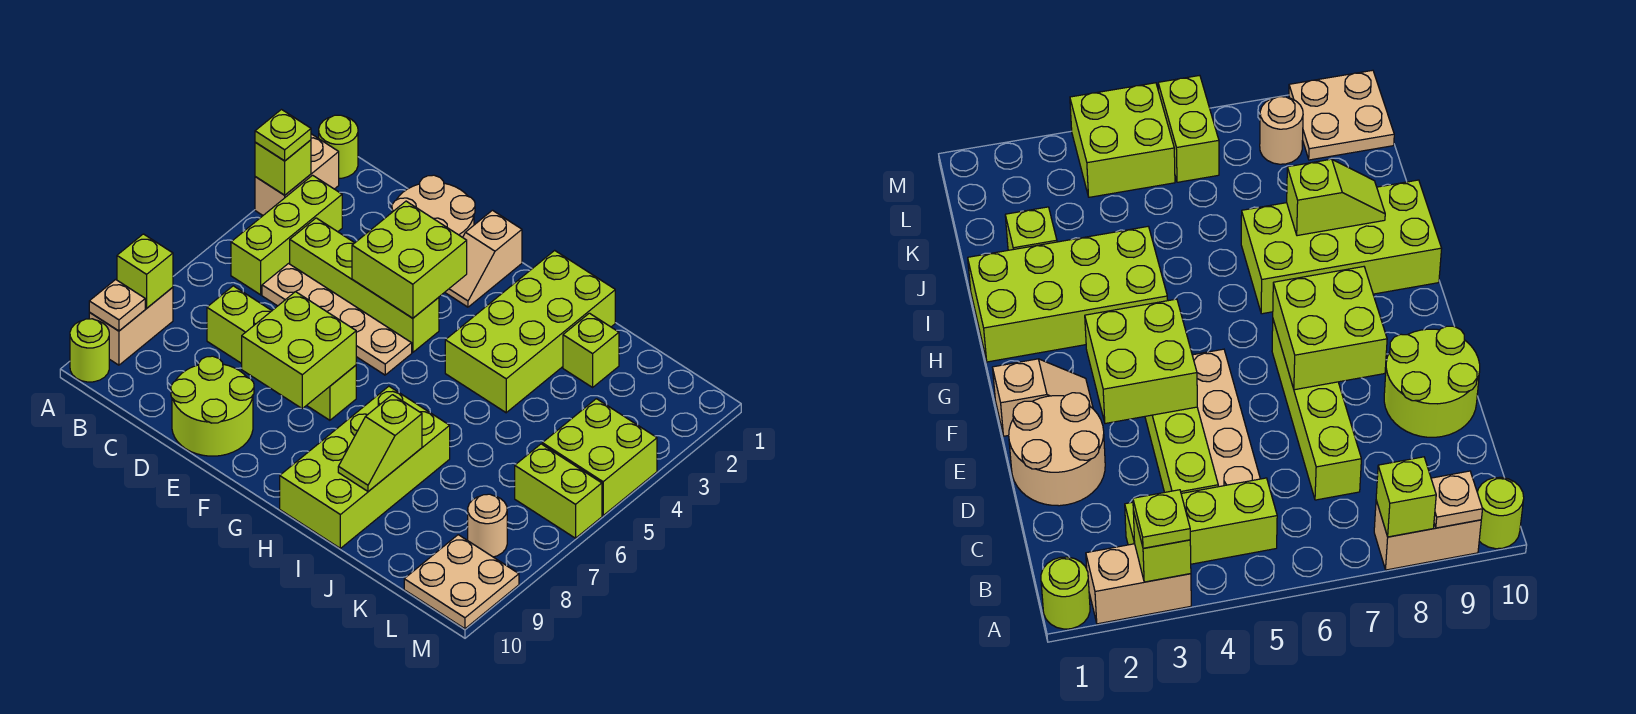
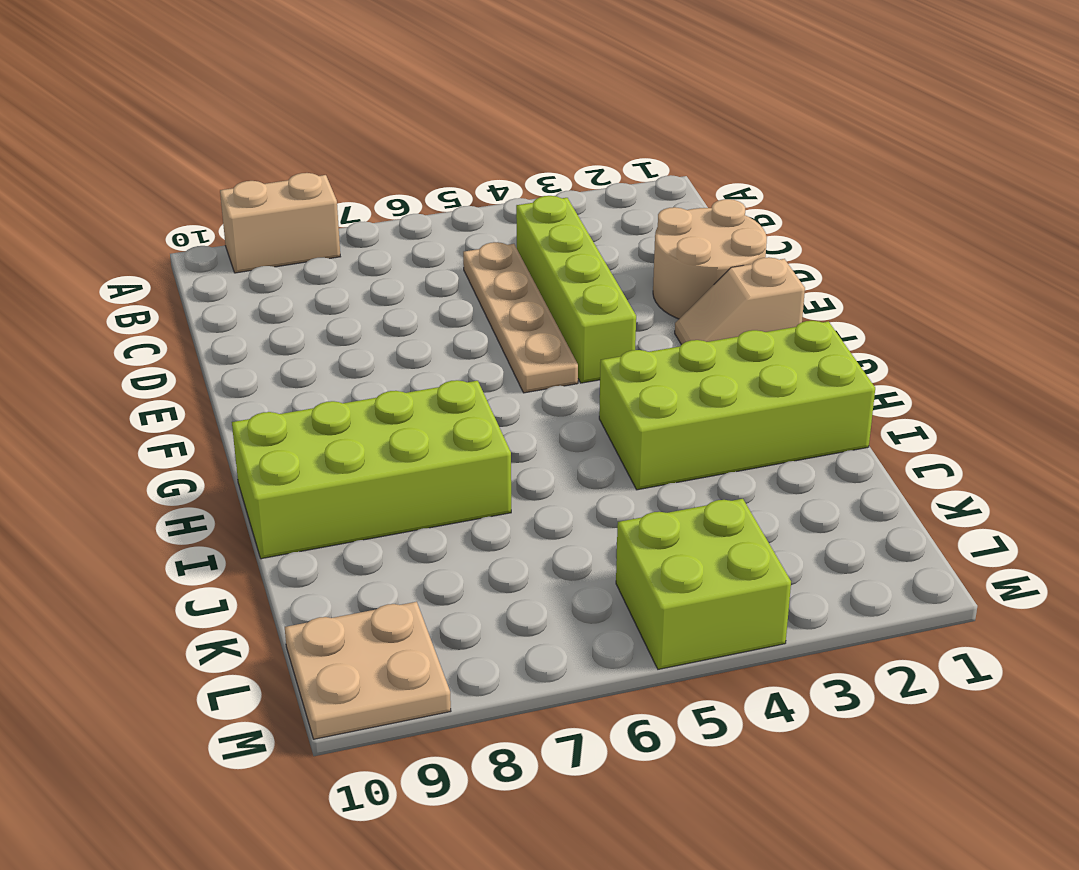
none -> lime round brick A1 level 1
none -> tan brick A2:A3 level 1
none -> lime round brick A10 level 1

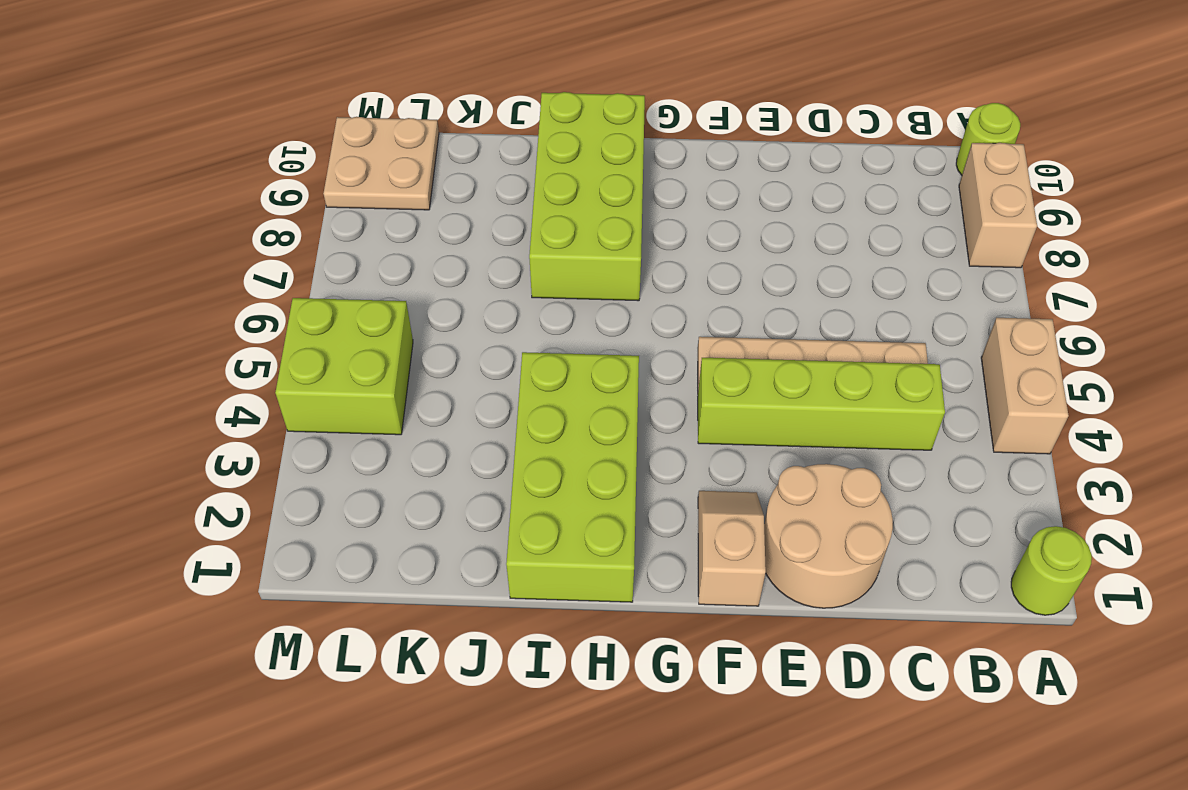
tan brick A4:A5 level 1 -> tan brick A2:A3 level 1
none -> lime brick B3:B5 level 1
none -> lime brick C7:F7 level 1
none -> lime round brick D9:E10 level 1

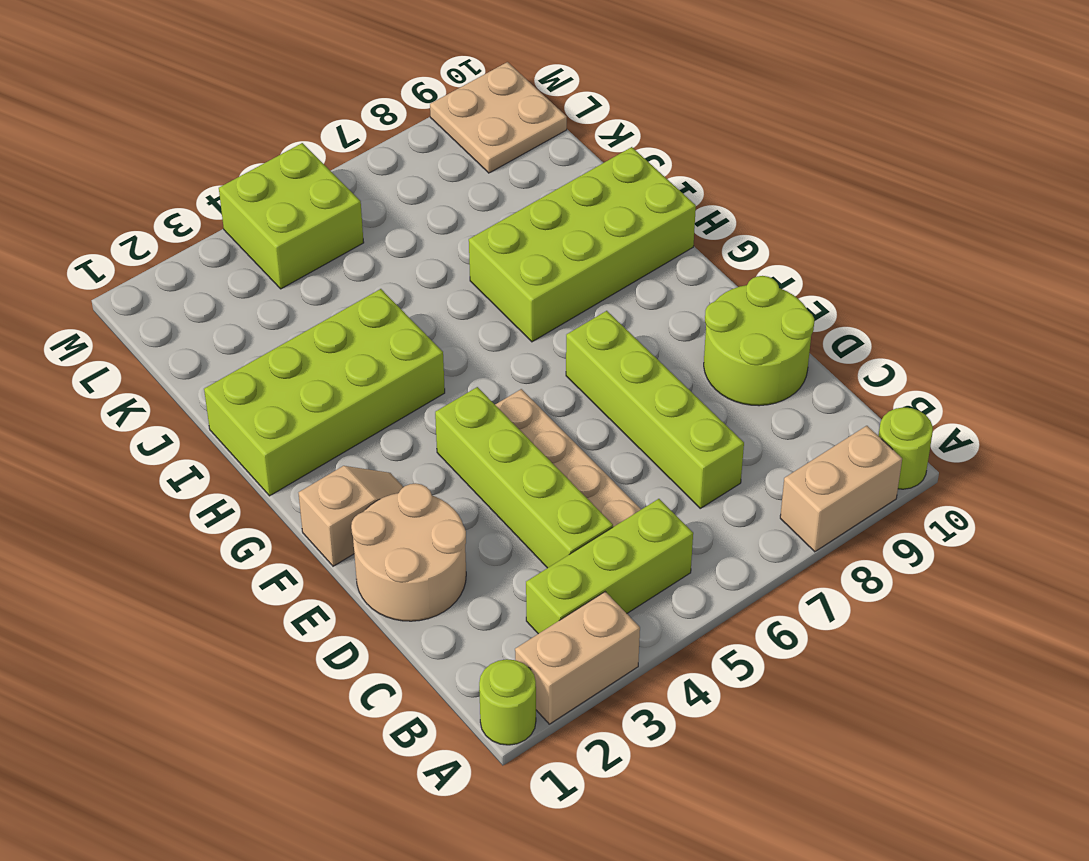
none -> lime brick J2 level 1
none -> lime brick L6:M6 level 1
none -> tan round brick L8 level 1

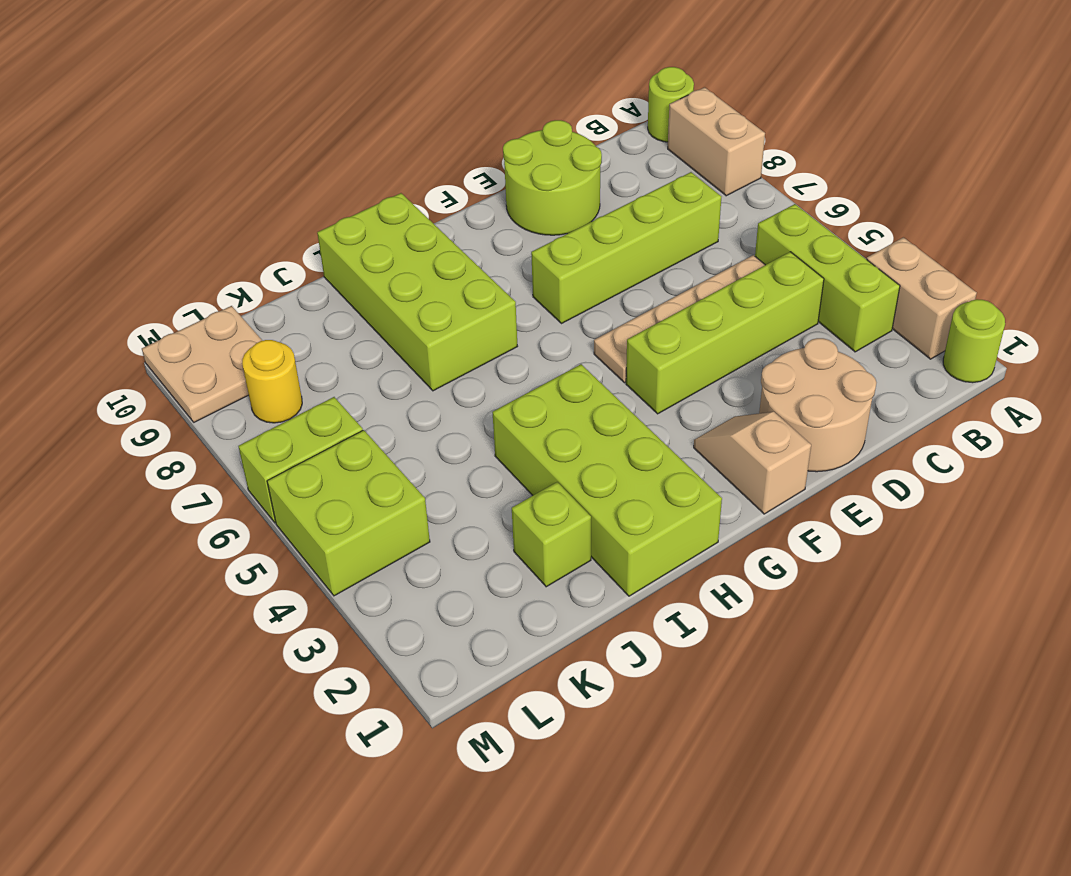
yellow round brick L8 level 1 -> tan round brick L8 level 1
none -> lime brick A3 level 2
none -> lime brick A8 level 2
none -> tan plate A9 level 2

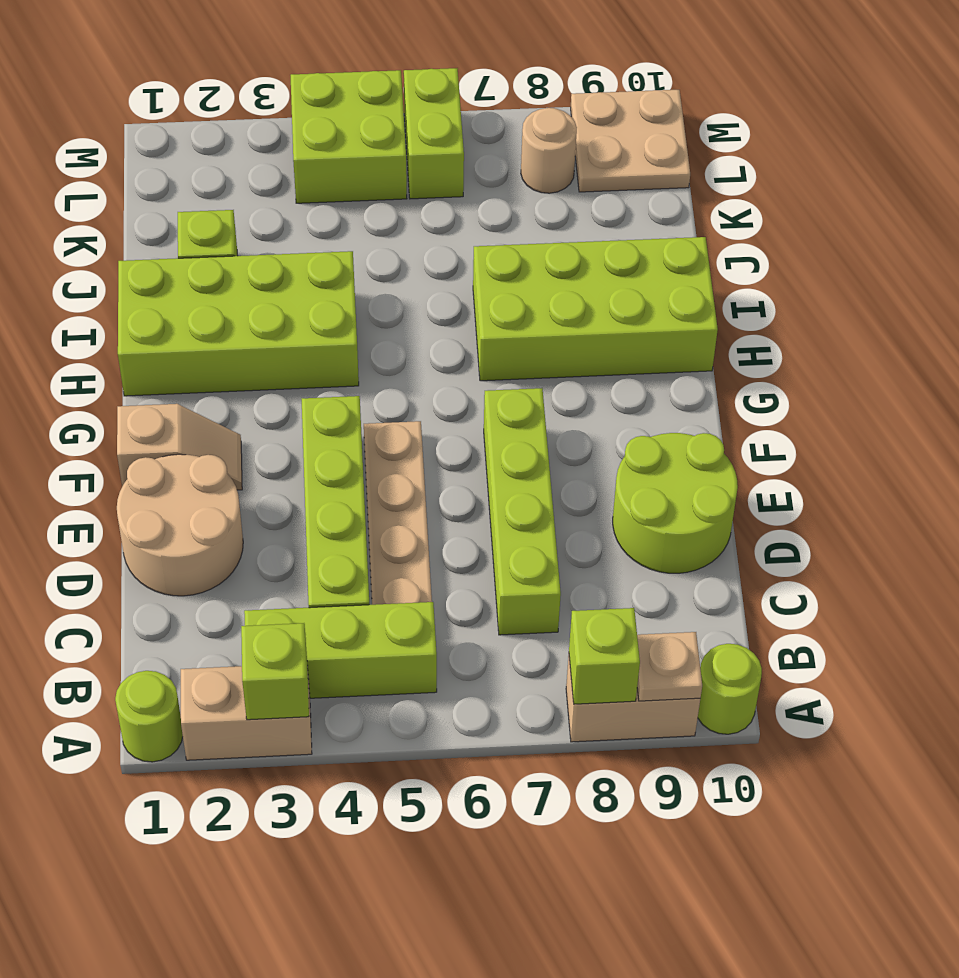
none -> lime brick E3:F4 level 2
none -> lime brick E7:F8 level 2
none -> lime slope I8:I9 level 2 top 8

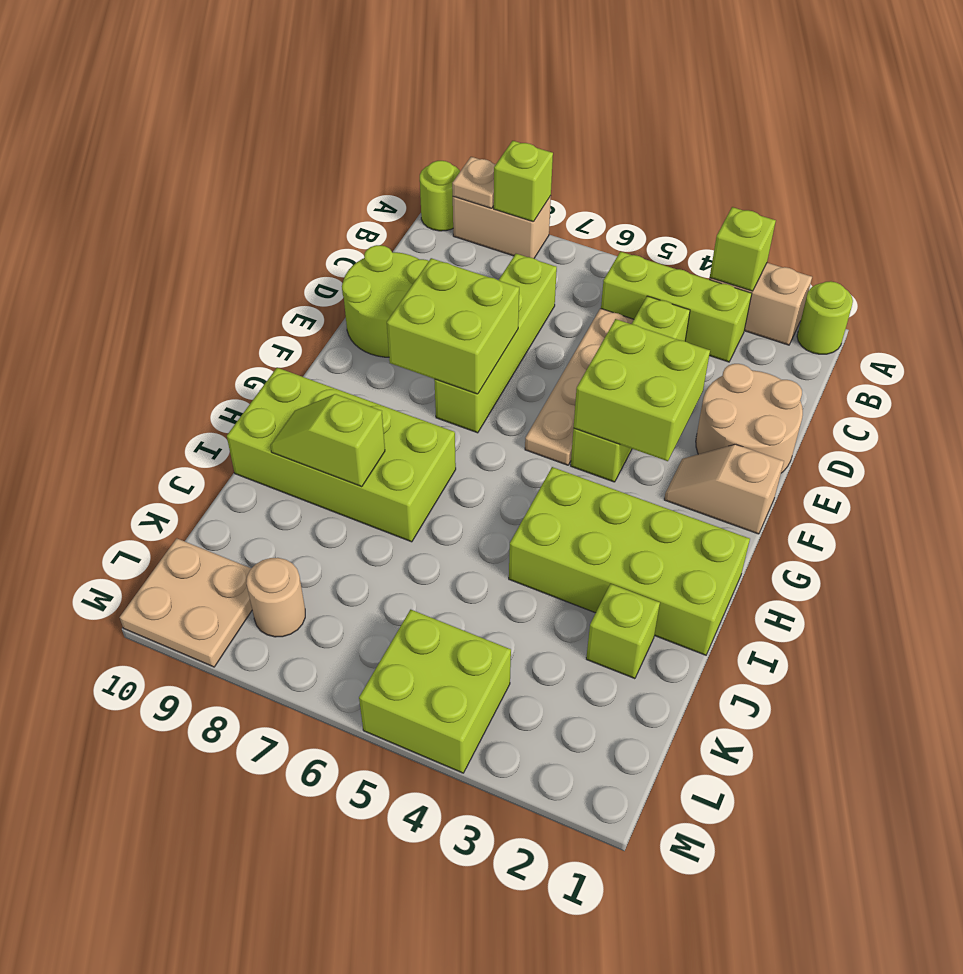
none -> lime brick L6:M6 level 1
none -> lime plate A3 level 3

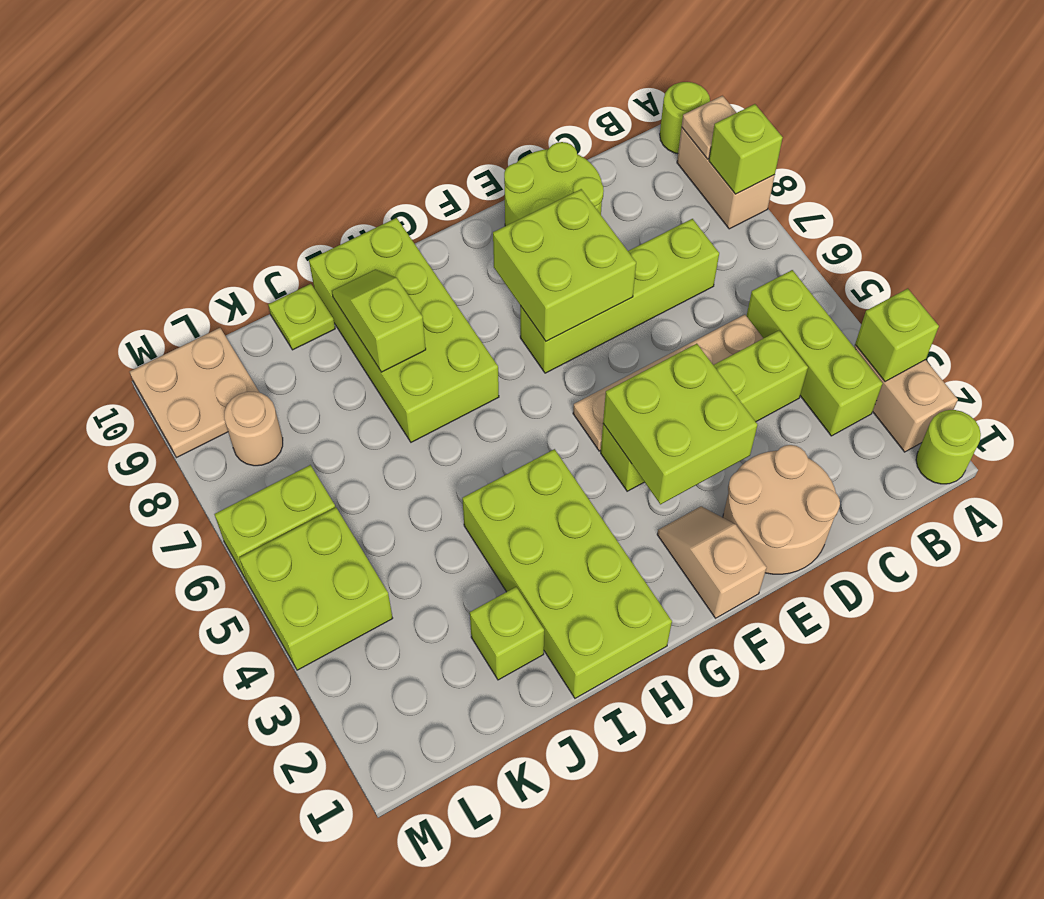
lime plate J10 level 1 -> lime plate A3 level 3

